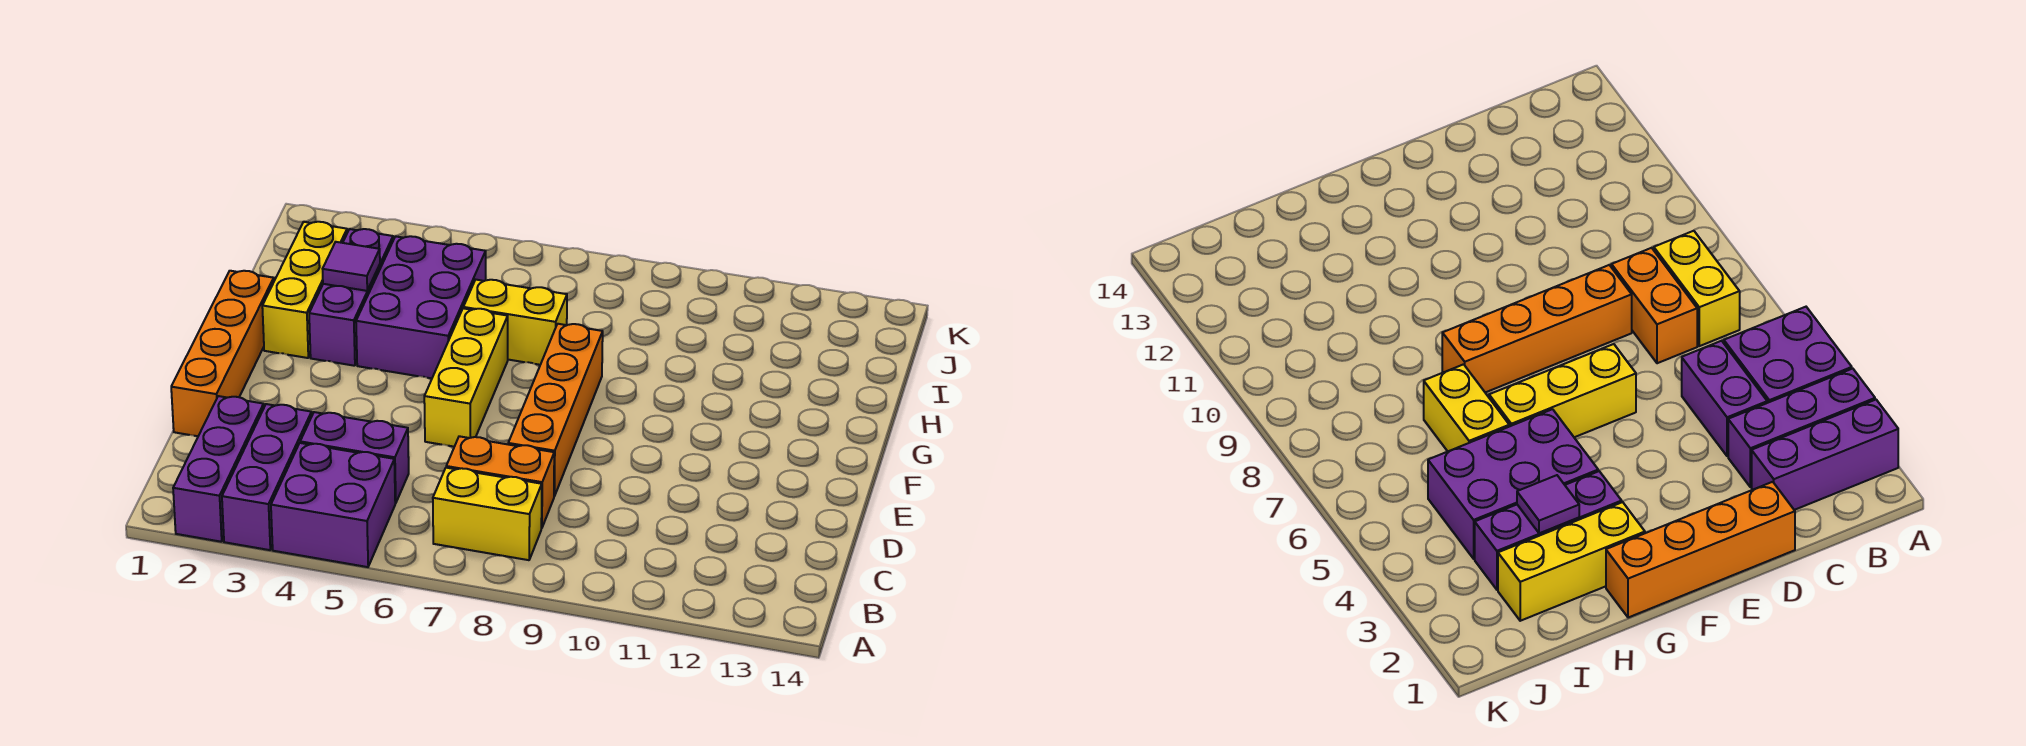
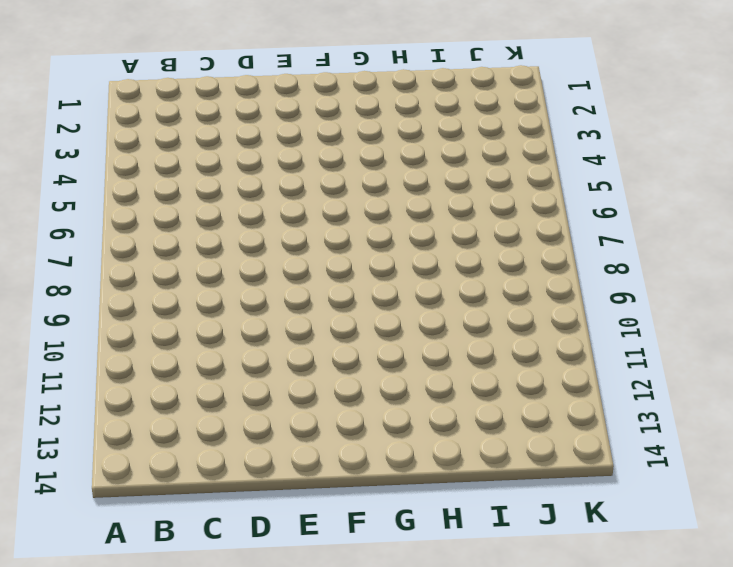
none -> purple brick A2:C2 level 1
none -> purple brick A3:C3 level 1
none -> purple brick A4:B5 level 1

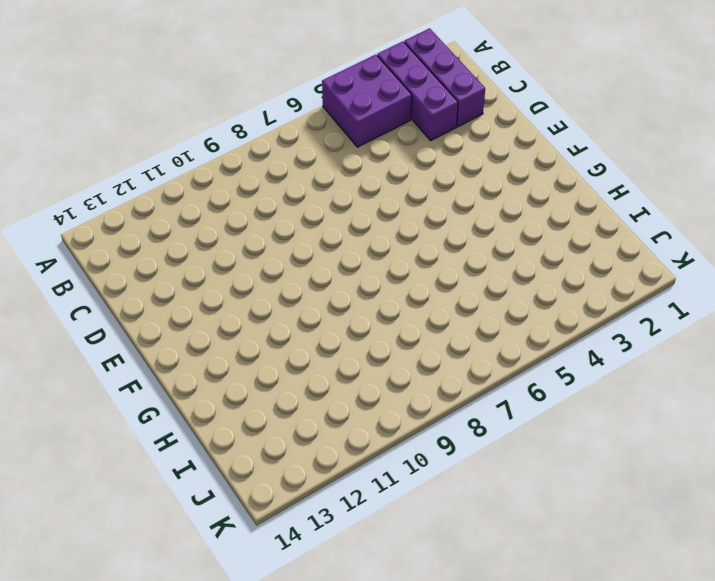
none -> yellow brick B7:B8 level 1
none -> purple brick C4:C5 level 1
none -> orange brick C7:C8 level 1

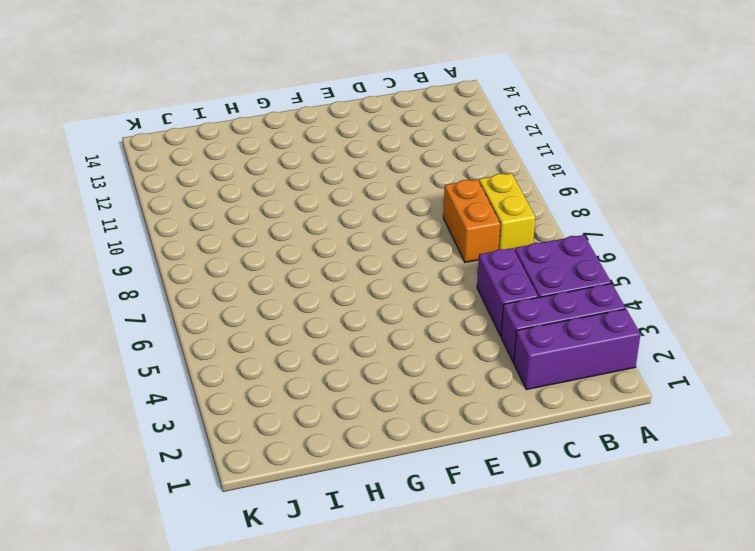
none -> orange brick D1:G1 level 1
none -> orange brick D8:G8 level 1
none -> yellow brick E6:G6 level 1

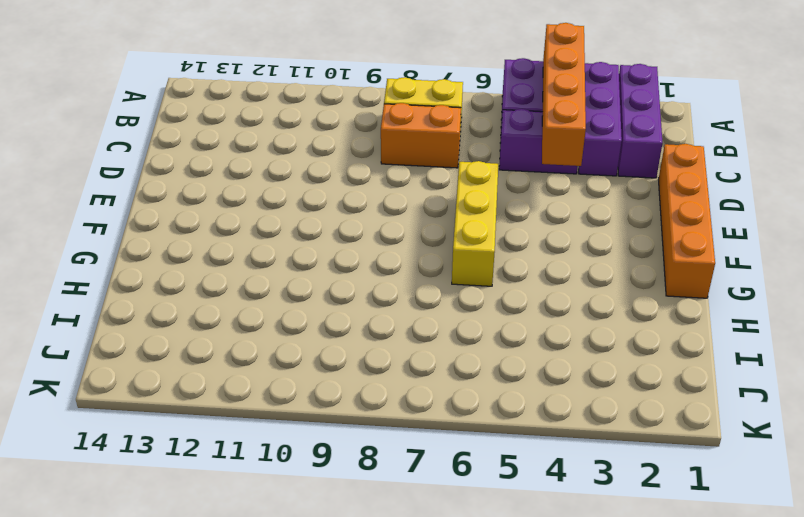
orange brick A4:D4 level 2 -> orange brick D8:G8 level 1
none -> yellow brick G2:I2 level 1
none -> purple brick G3:I3 level 1
none -> purple brick G4:I5 level 1

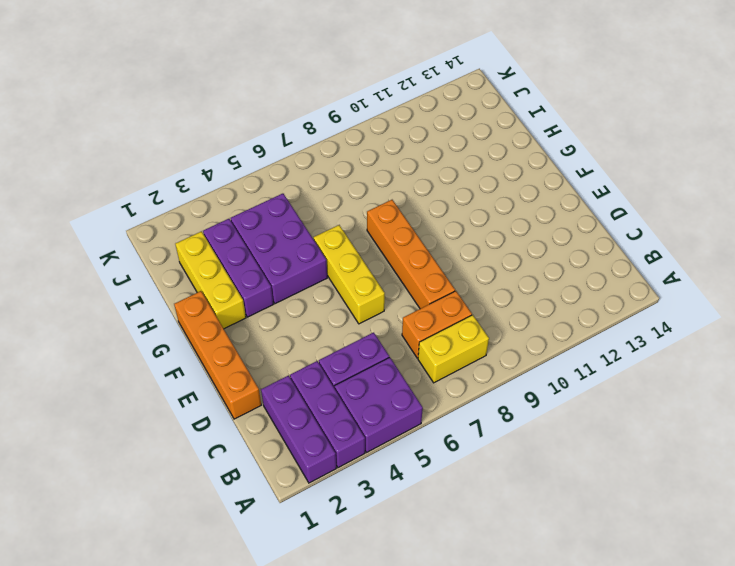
none -> yellow brick H6:H7 level 1
none -> purple tile H3 level 2

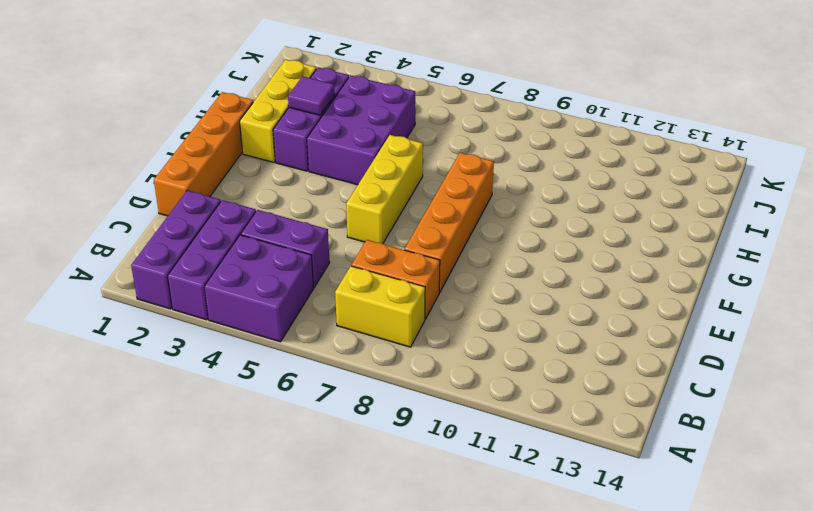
none -> yellow brick H6:H7 level 1

